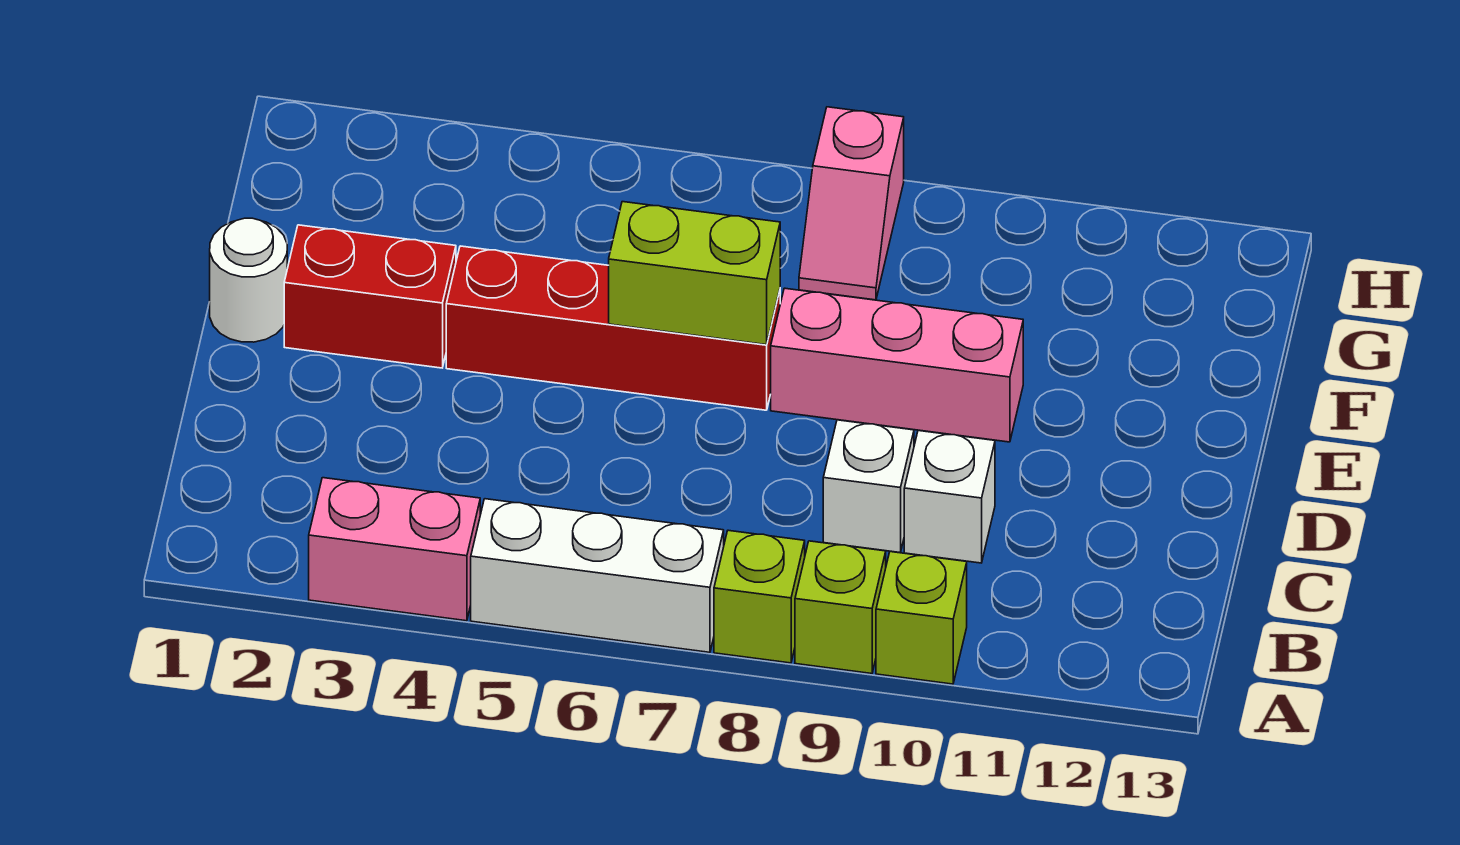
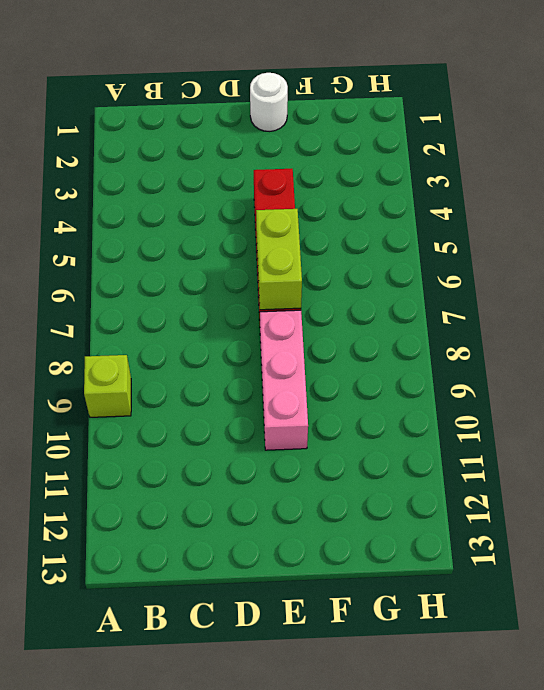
none -> pink brick A3:A4 level 1
none -> white brick A5:A7 level 1
none -> lime brick A8 level 1

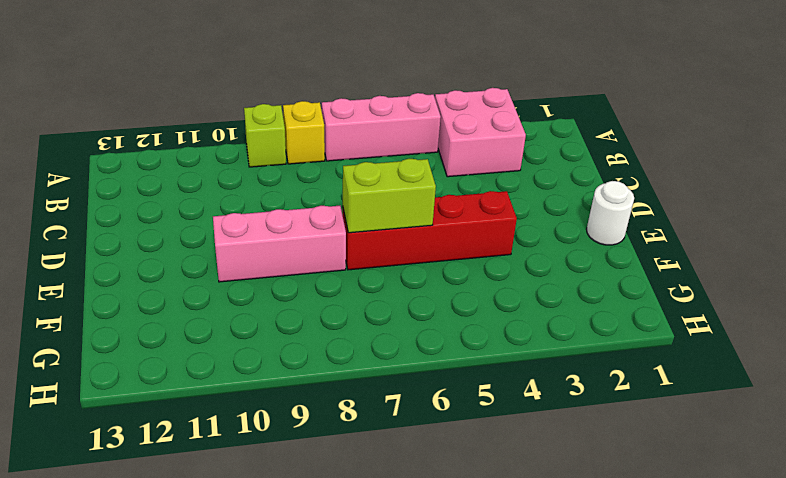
pink brick A3:B4 level 1 -> pink brick A3:A4 level 1
pink brick A5:A7 level 1 -> white brick A5:A7 level 1
yellow brick A8 level 1 -> lime brick A8 level 1
none -> lime brick A10 level 1
none -> white brick C9 level 1
none -> white brick C10 level 1

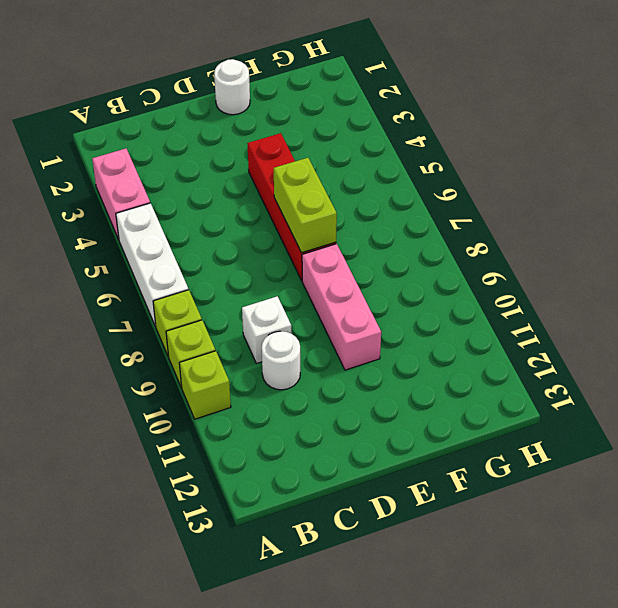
white round brick C10 level 1 -> white brick C10 level 1
none -> red brick E2:E3 level 1
none -> pink slope G8:H8 level 1 top H

